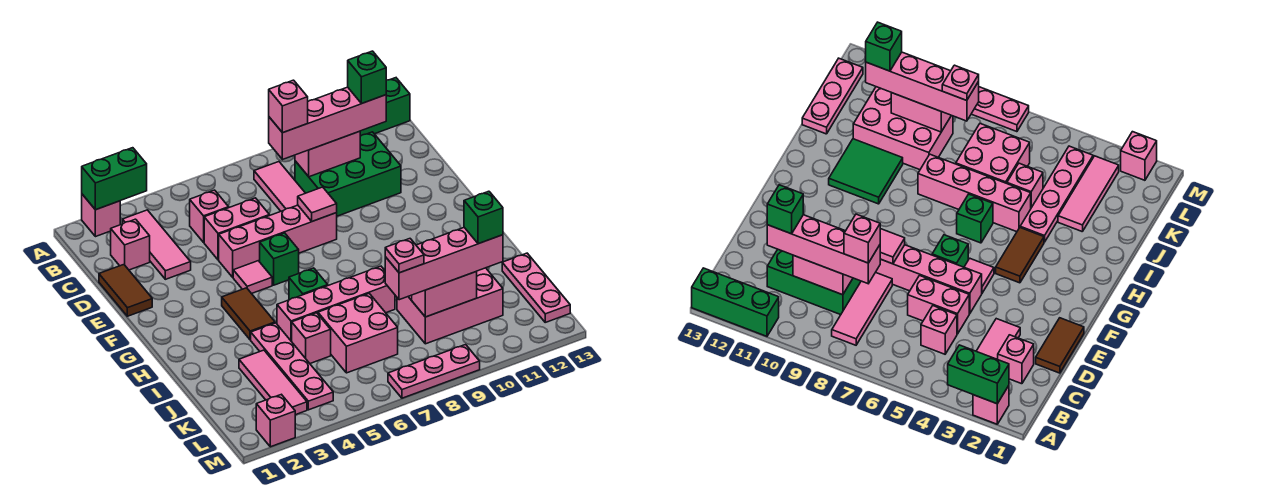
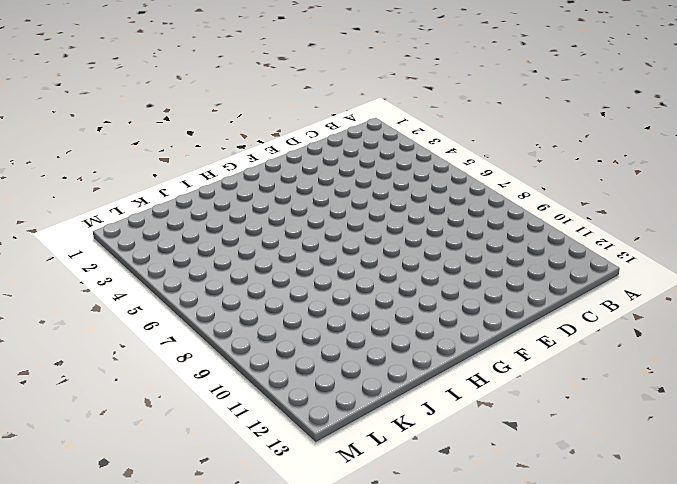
none -> pink brick A2 level 1
none -> green brick A11:A13 level 1
none -> pink tile B3:D3 level 1
none -> pink tile B8:D8 level 1

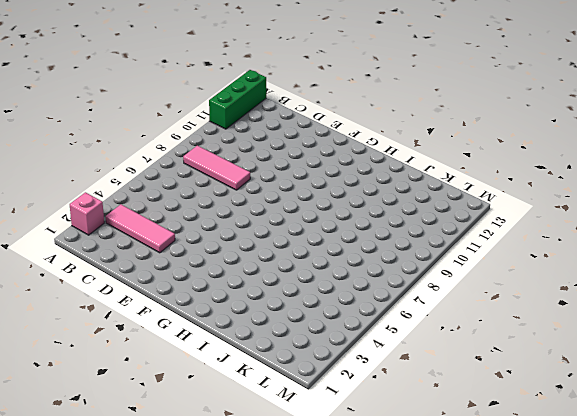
none -> pink brick C2 level 1
none -> pink brick C5 level 1
none -> green brick C9:D11 level 1
none -> brown tile D1:E1 level 1

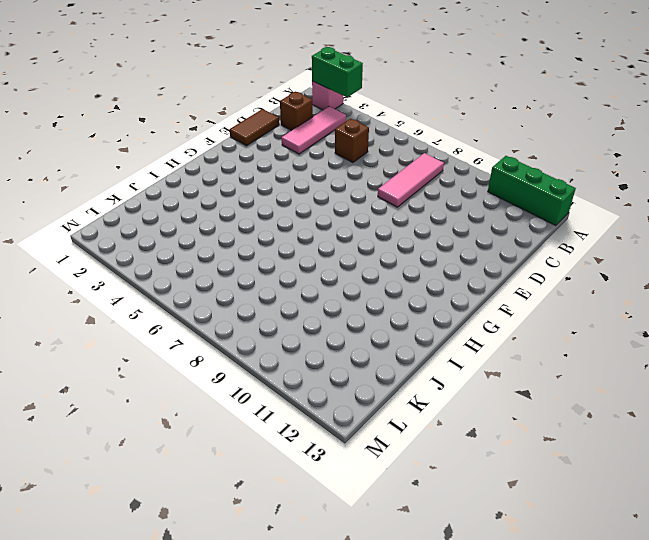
brown brick C2 level 1 -> pink brick C2 level 1
brown brick C5 level 1 -> pink brick C5 level 1
none -> green brick C9:D11 level 1
none -> pink brick D5:D6 level 1
none -> pink brick E5:E8 level 1
none -> pink tile F5 level 1

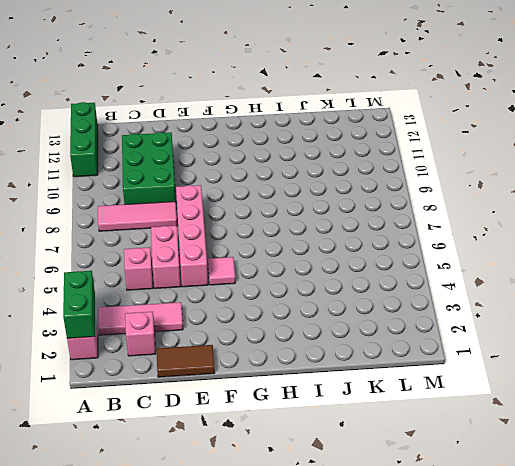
none -> green brick F6 level 1
none -> brown tile G4:H4 level 1
none -> green brick H6 level 1
none -> green tile H10:I11 level 1

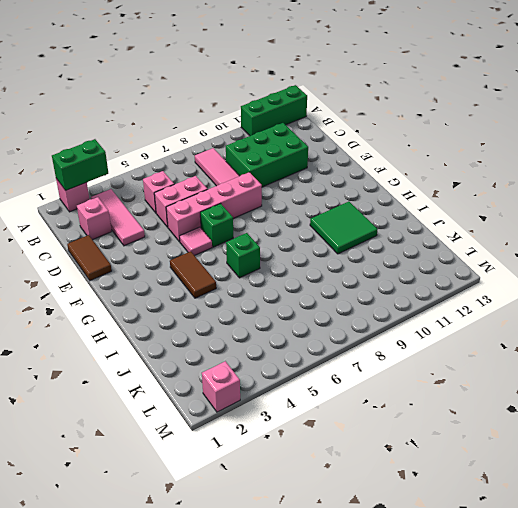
none -> pink plate I4:L4 level 1
none -> pink brick I5:I8 level 1
none -> pink tile J3:L3 level 1
none -> pink brick J5 level 1

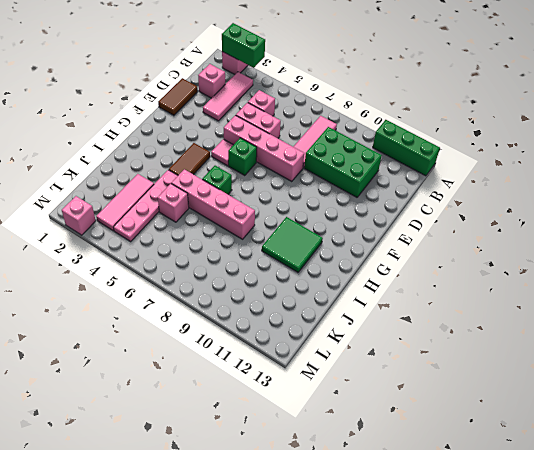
none -> pink brick J6:K7 level 1
none -> pink brick J9:K11 level 1
none -> pink plate J13:L13 level 1
none -> pink plate M7:M9 level 1

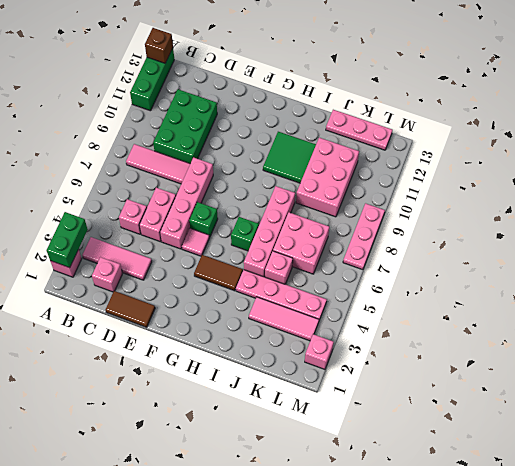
brown brick A13 level 2 -> none
none -> pink brick C9:C10 level 2
none -> pink tile E8 level 2
none -> pink brick K9:K10 level 2
none -> pink brick C8:C11 level 3

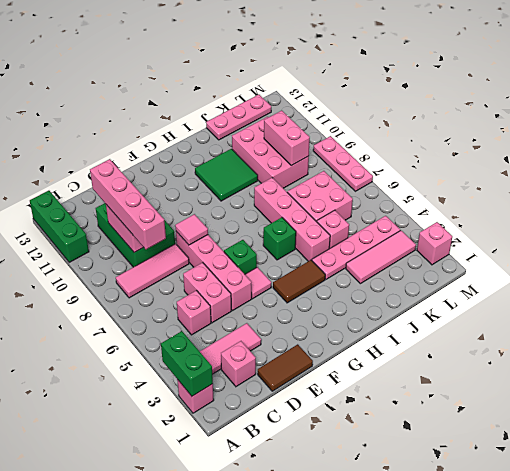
none -> pink brick K8:K11 level 3
none -> pink brick C8 level 4
none -> green brick C11 level 4
none -> pink plate K8 level 4

